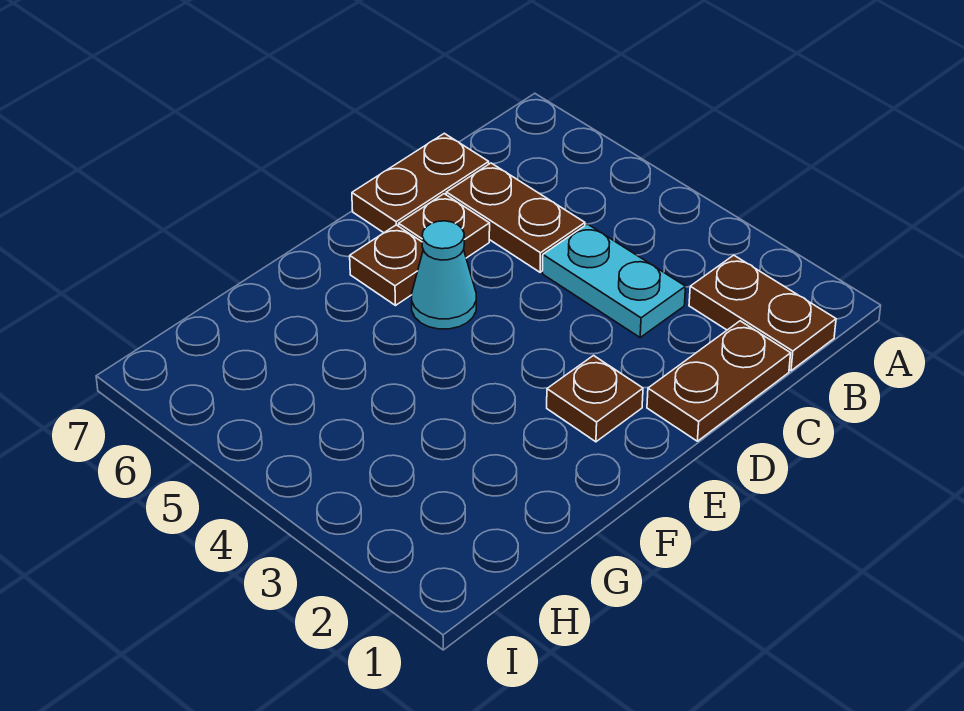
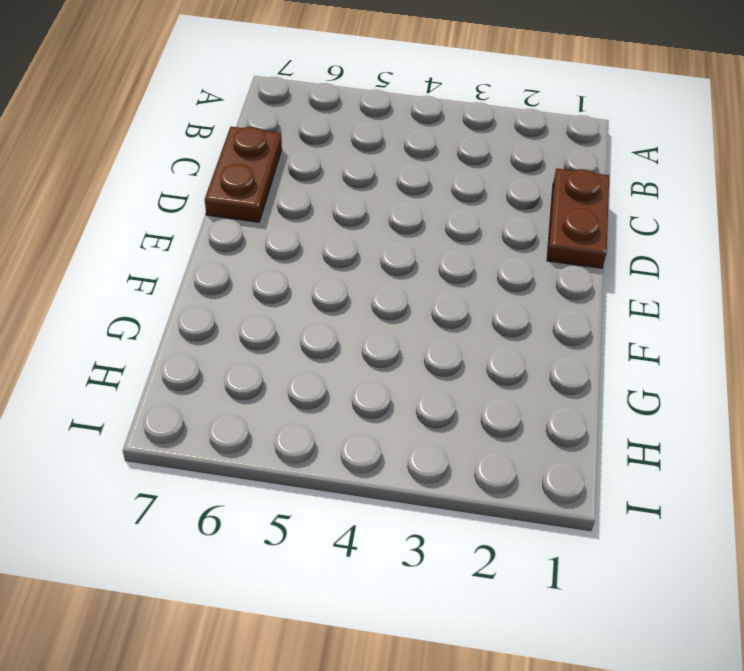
none -> brown plate B1:B2 level 1
none -> cyan plate C3:C4 level 1

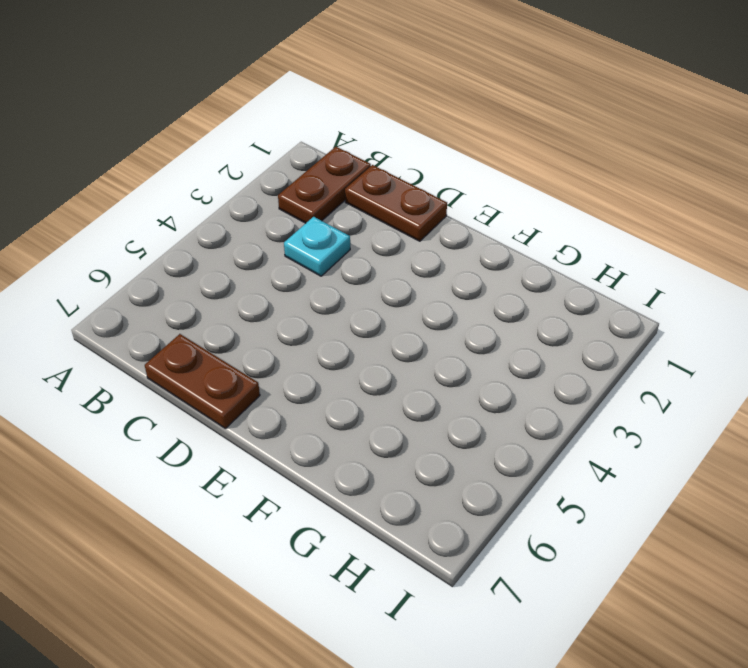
cyan plate C3 level 1 -> cyan plate C3:C4 level 1
none -> brown plate C5:C6 level 1
none -> brown plate D6 level 1

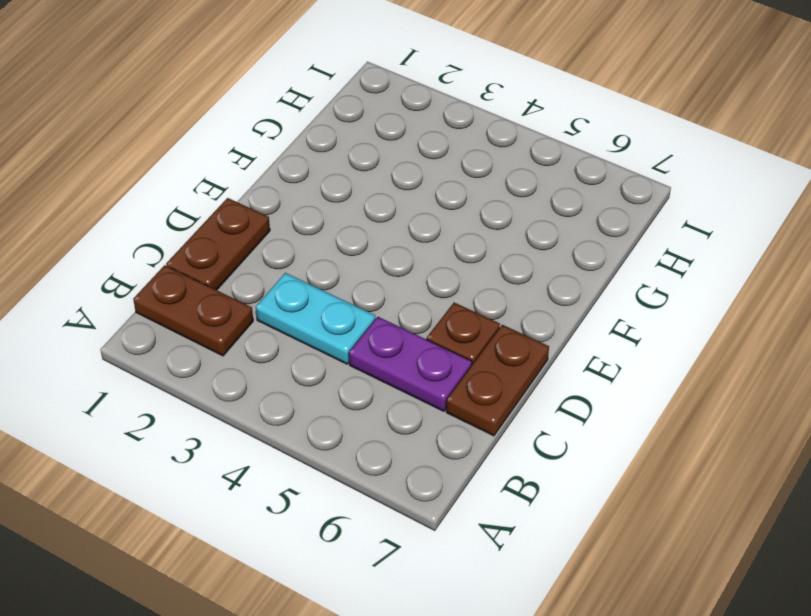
purple plate C5:C6 level 1 -> brown plate C5:C6 level 1
none -> brown plate E2 level 1
none -> cyan cone E5 level 1

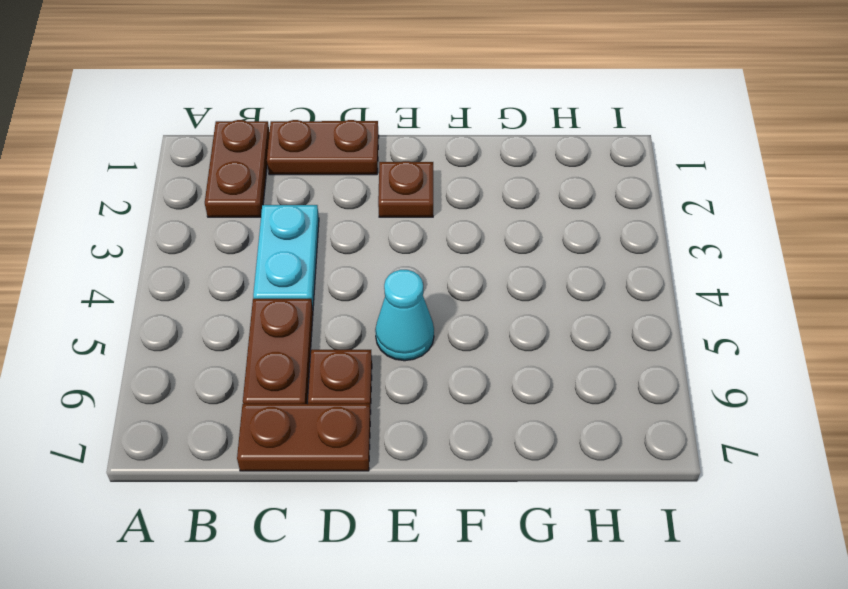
none -> brown plate E6 level 1

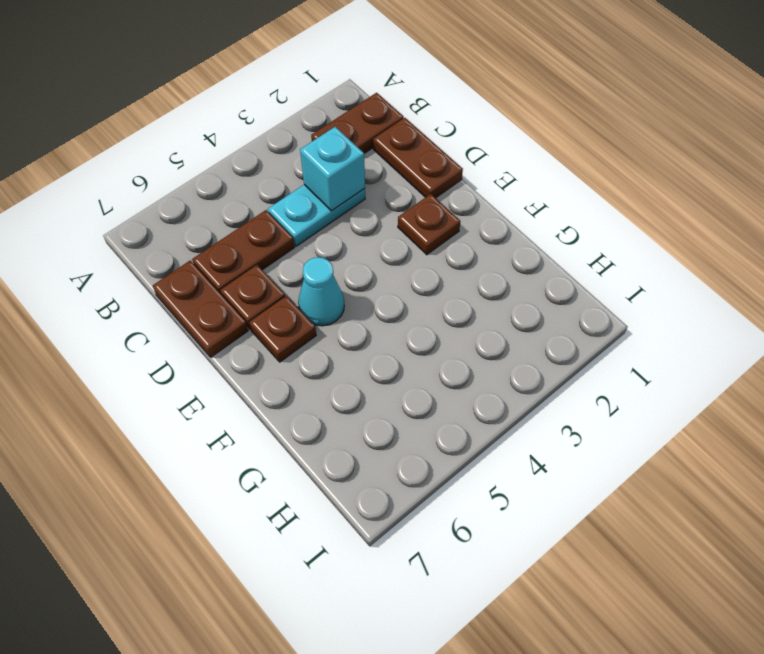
cyan brick C3 level 2 -> none

